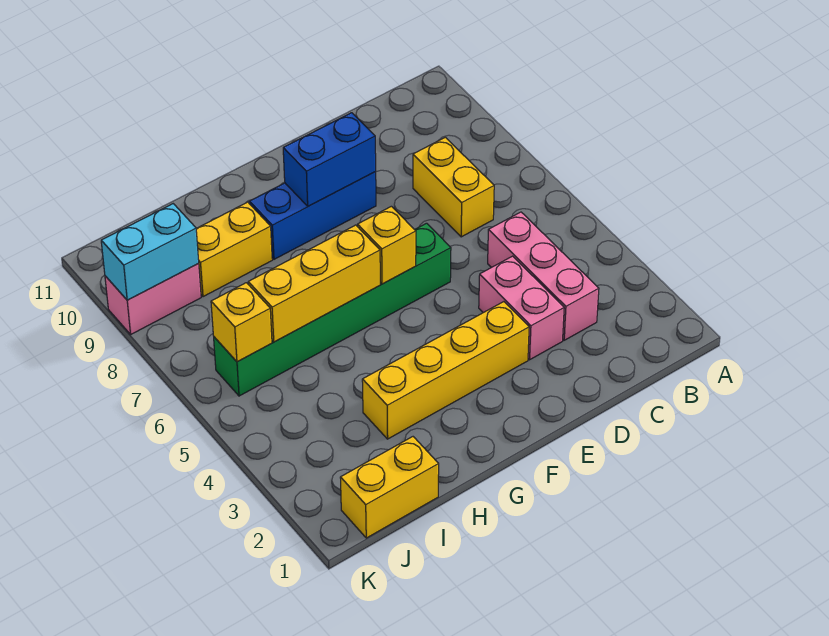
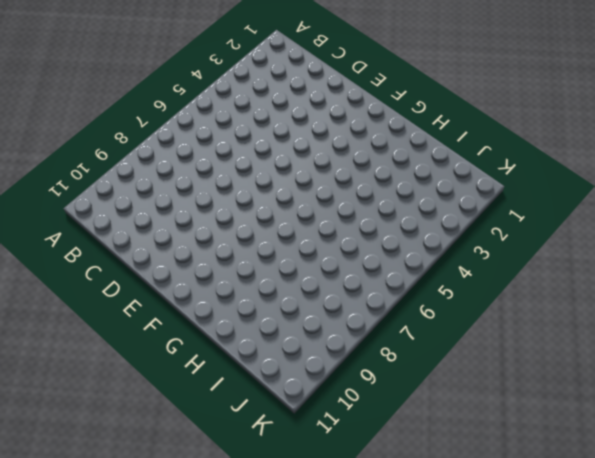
none -> pink brick C3:C5 level 1
none -> yellow brick C7:C8 level 1
none -> pink brick D3:D4 level 1

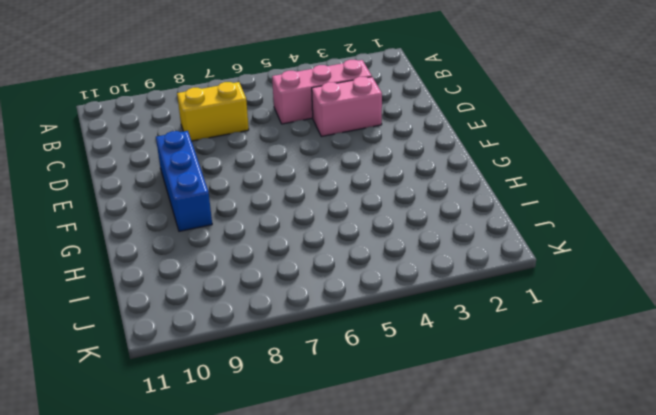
none -> yellow brick E3:H3 level 1
none -> green brick E6:J6 level 1
none -> yellow brick H9:I9 level 1

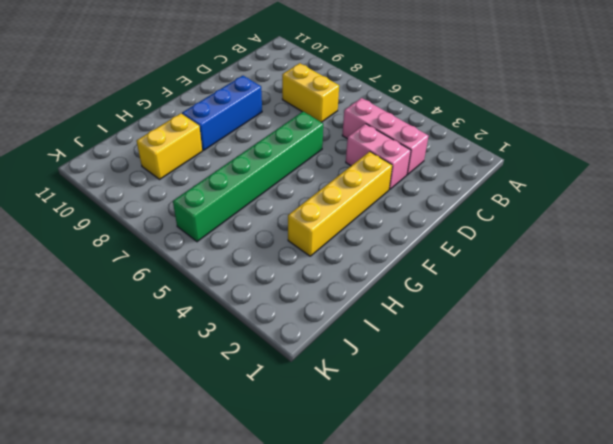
none -> yellow brick I1:J1 level 1
none -> pink brick J9:K9 level 1
none -> blue brick E9:F9 level 2

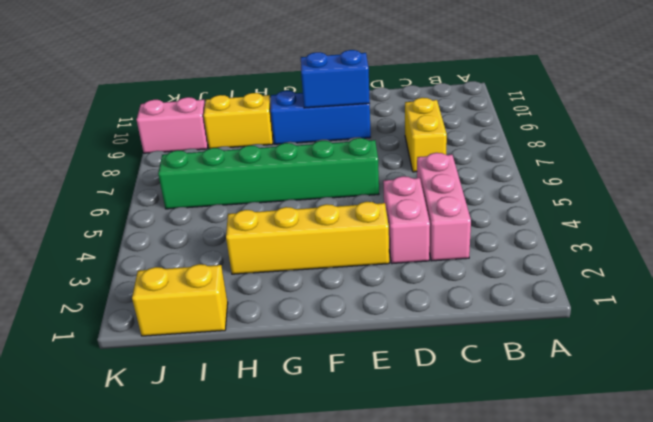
none -> yellow brick F6 level 2
none -> yellow brick G6:I6 level 2
none -> yellow brick J6 level 2

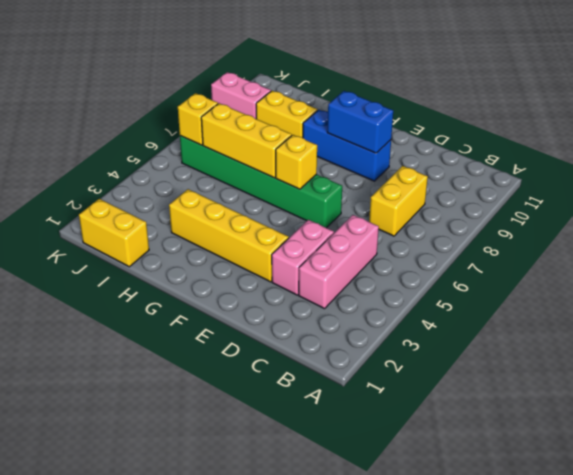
none -> cyan brick J9:K9 level 2

